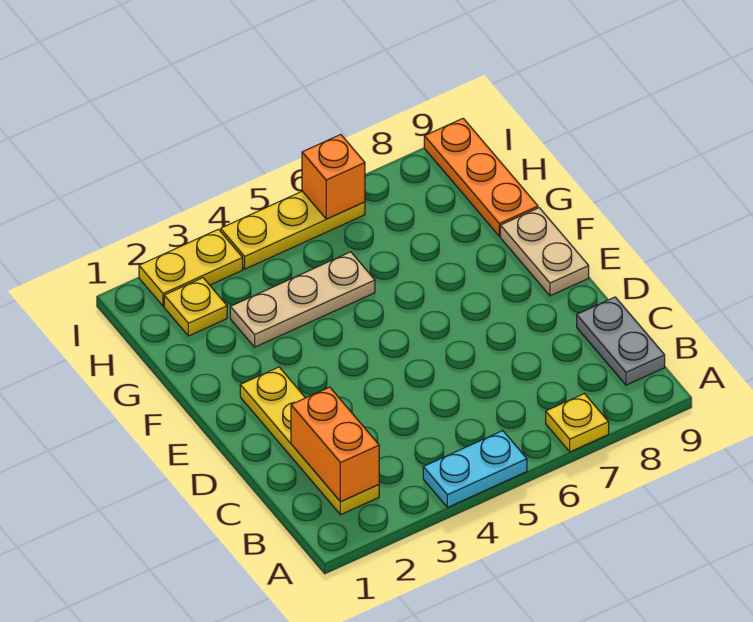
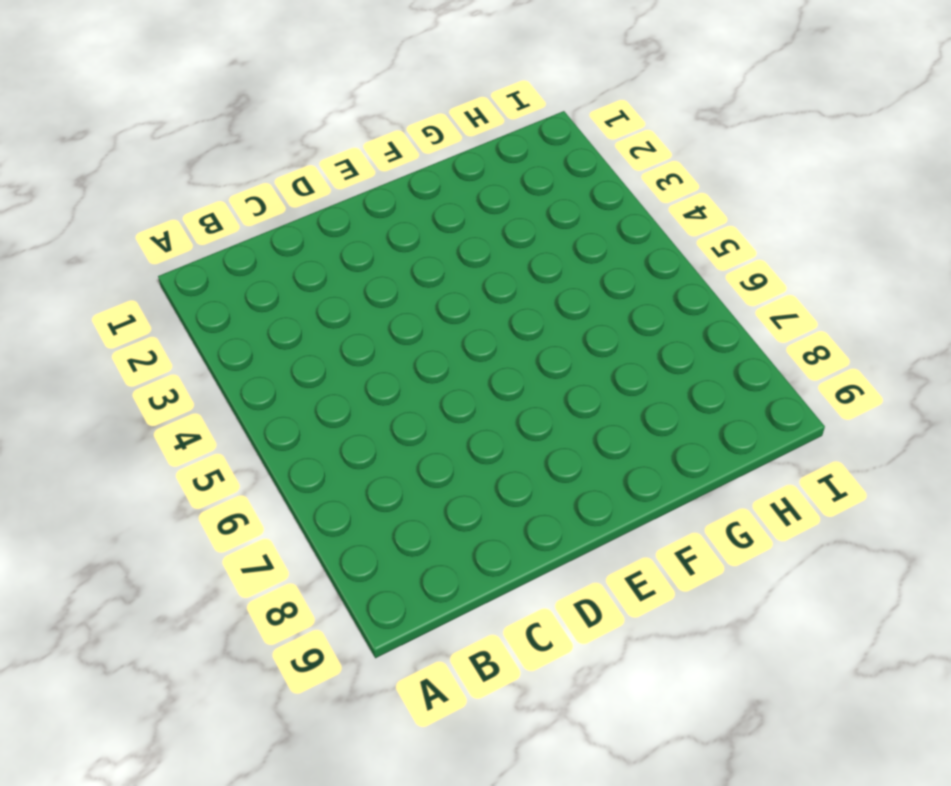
none -> cyan plate A4:A5 level 1
none -> yellow plate A7 level 1
none -> yellow plate B2:E2 level 1

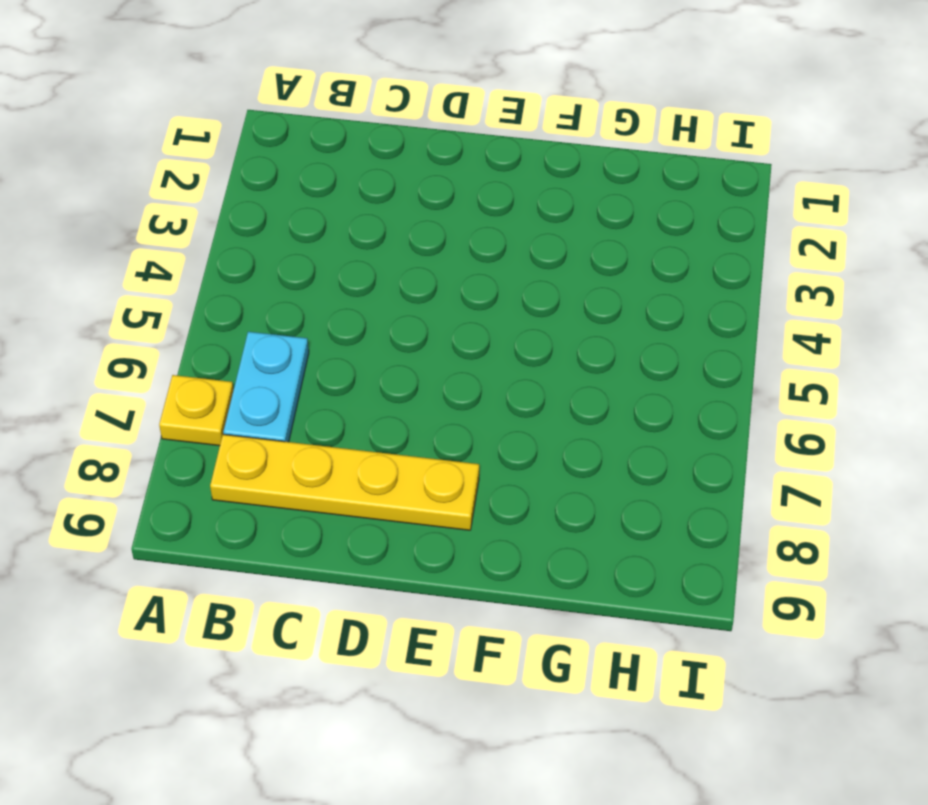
cyan plate B6:B7 level 1 -> cyan plate A4:A5 level 1
yellow plate B8:E8 level 1 -> yellow plate B2:E2 level 1
none -> grey plate B9:C9 level 1
none -> tan plate E9:F9 level 1
none -> tan plate G3:G5 level 1

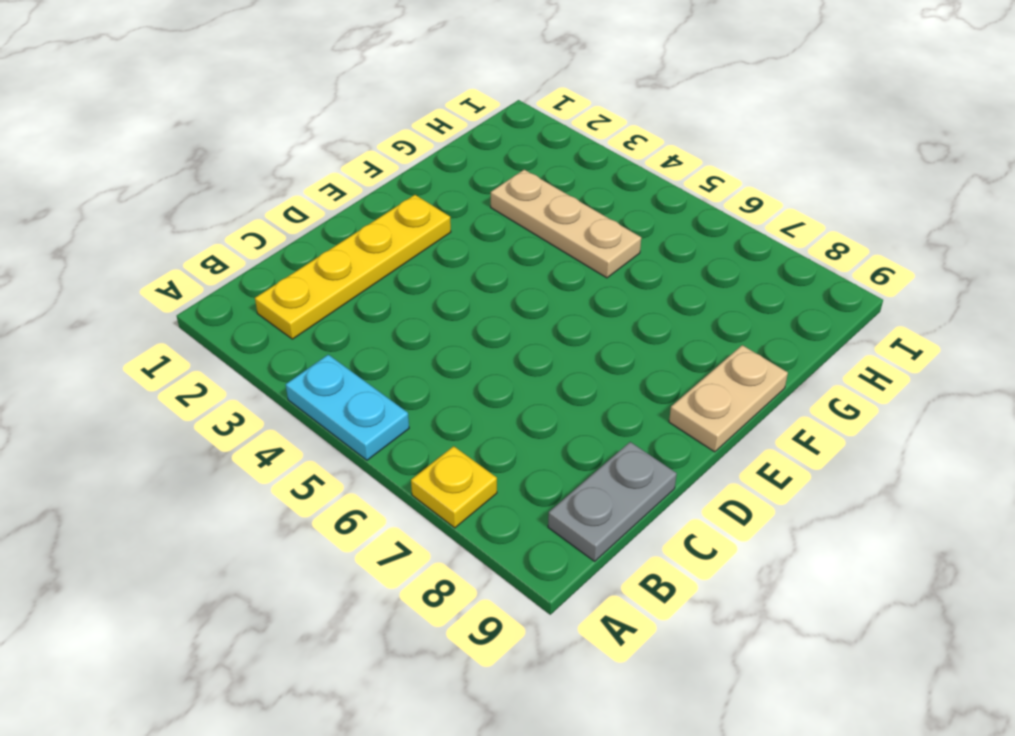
none -> orange plate G9:I9 level 1
none -> yellow plate H2 level 1
none -> yellow plate I2:I3 level 1

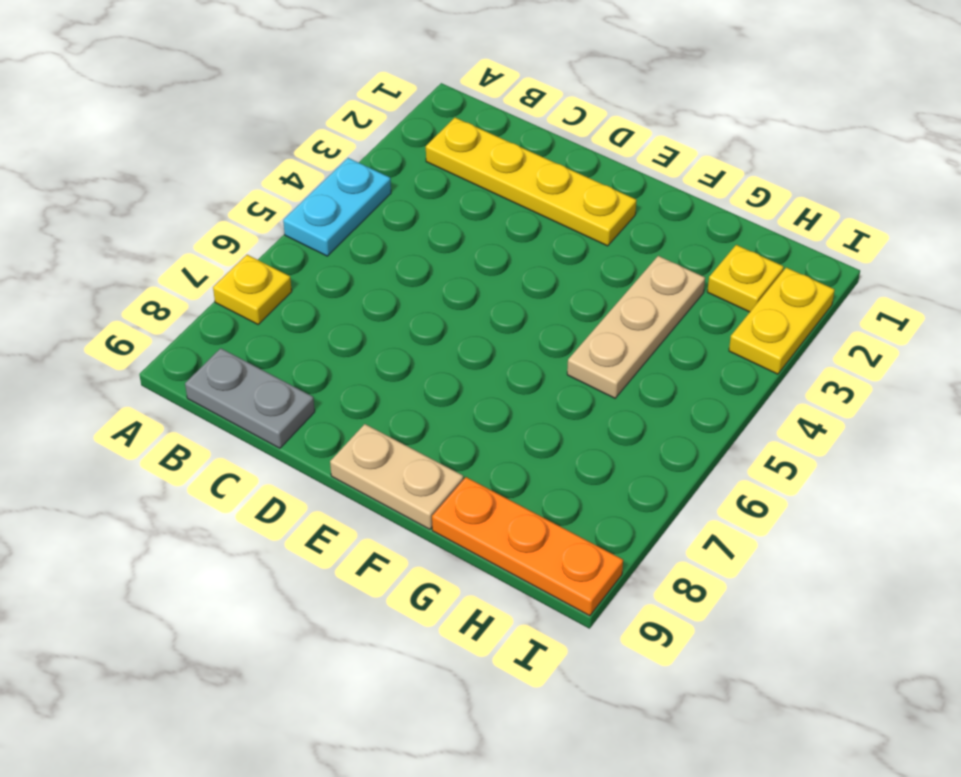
none -> yellow plate I4:I6 level 1
none -> orange brick B2:C2 level 2
none -> orange brick I6 level 2

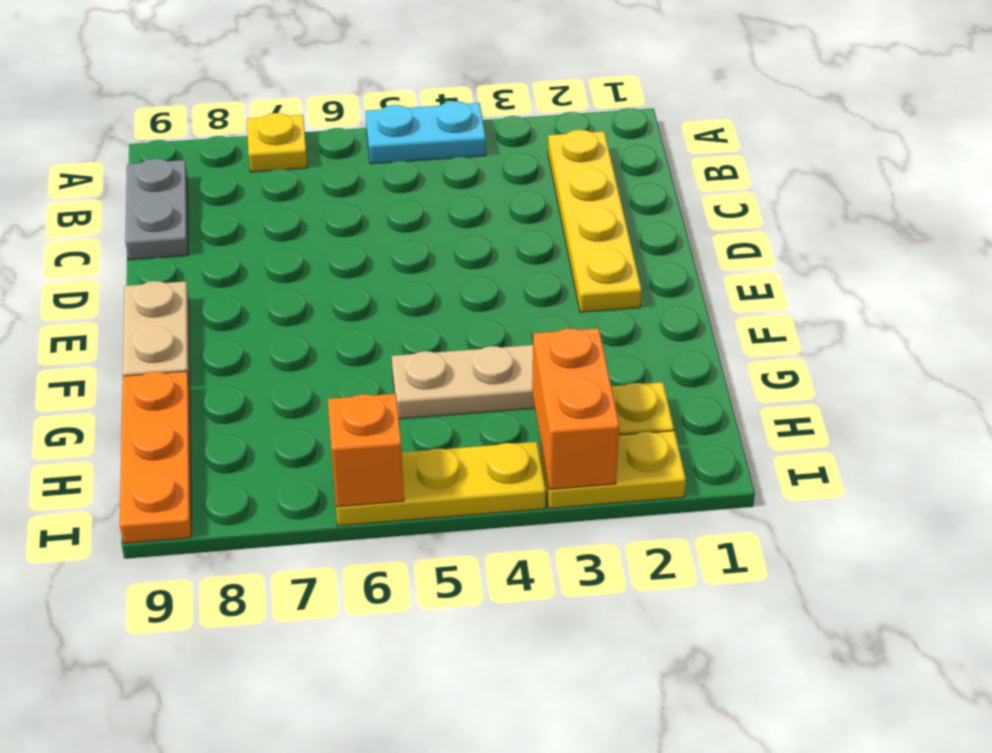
orange brick H3:I3 level 2 -> orange brick B2:C2 level 2

